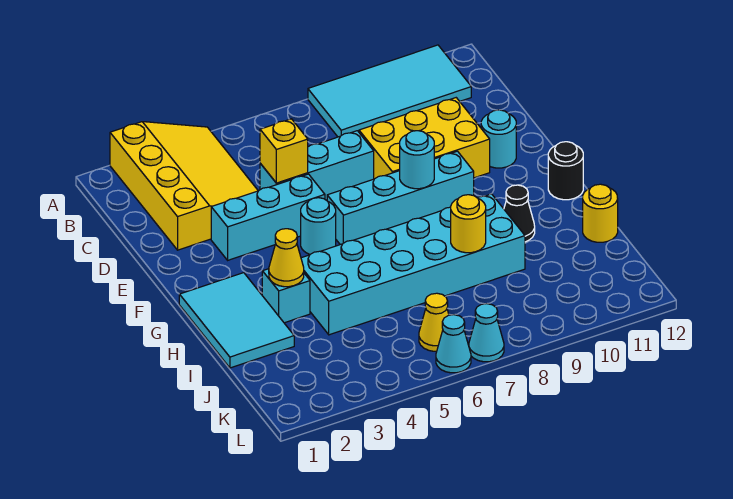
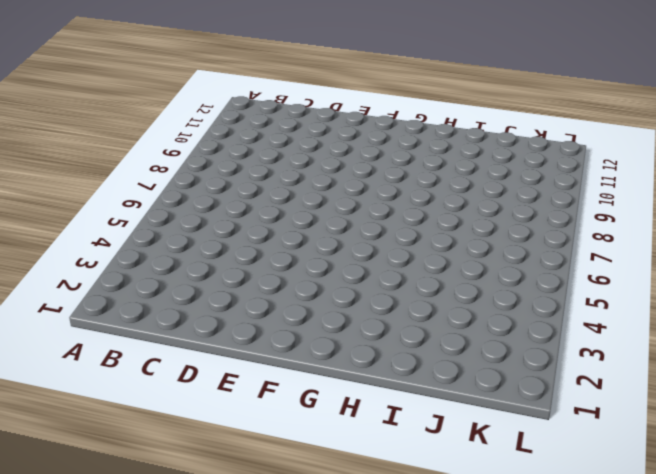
none -> yellow slope A2:D4 level 1 top 2
none -> cyan tile A8:B11 level 1
none -> cyan brick D5:D7 level 1

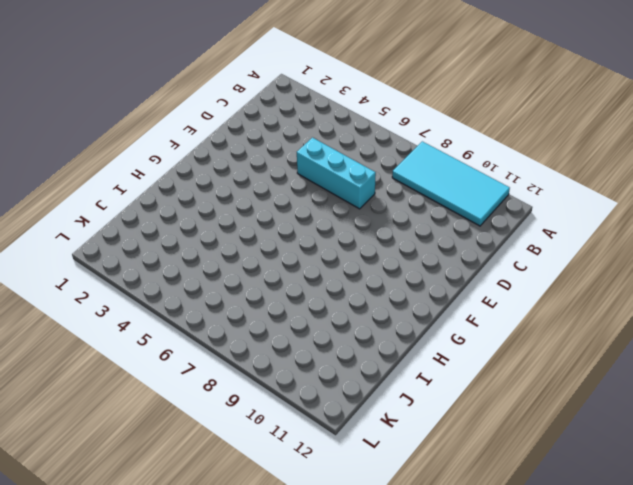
none -> yellow slope A2:D4 level 1 top 2
none -> yellow brick D8:E10 level 1
none -> cyan brick E3:E5 level 1

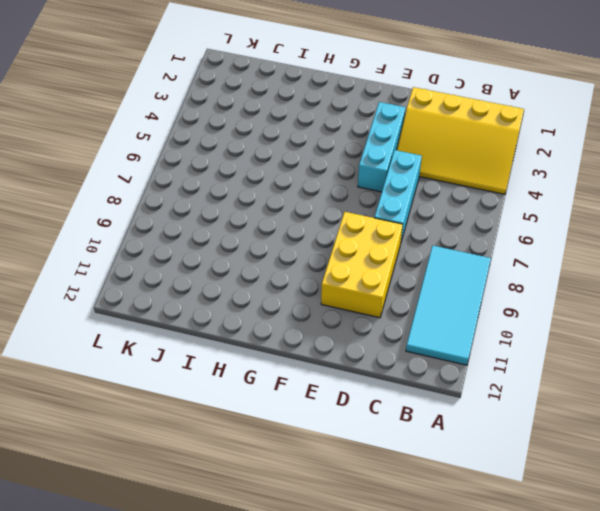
none -> cyan round brick E11 level 1
none -> cyan round brick F5 level 1
none -> cyan brick F6:F9 level 1

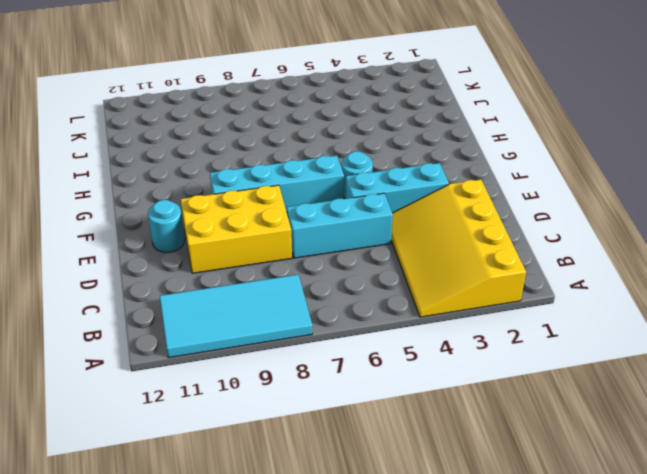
none -> cyan tile G1:I2 level 1
none -> black round brick G12 level 1
none -> cyan brick H3 level 1

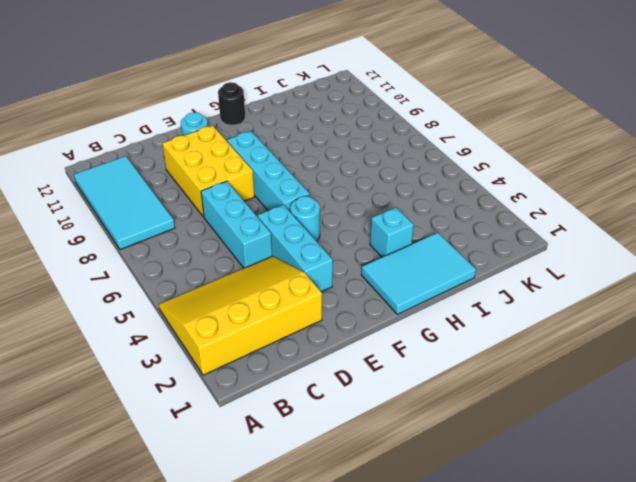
none -> cyan brick H4:I9 level 1
none -> black cone H10 level 1
none -> yellow round brick I12 level 1

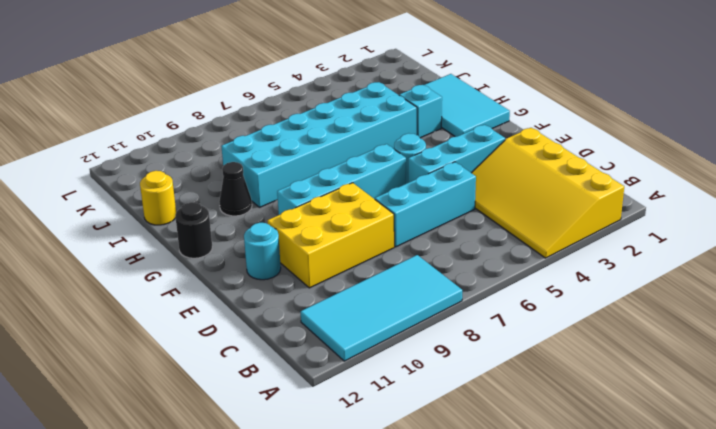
none -> yellow cone K6 level 1
none -> cyan cone L6 level 1
none -> cyan cone L7 level 1

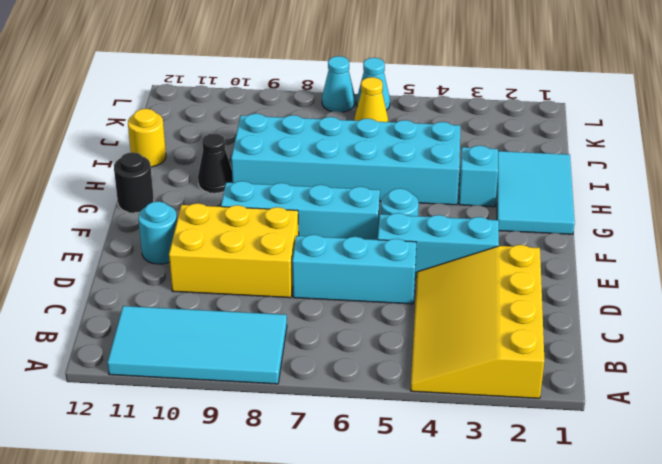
none -> yellow brick D5 level 2
none -> cyan round brick F8 level 2
none -> yellow cone H3 level 2

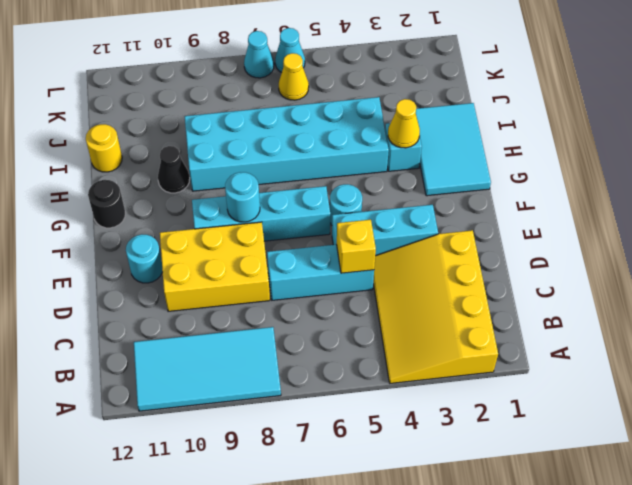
none -> yellow round brick I8 level 2

